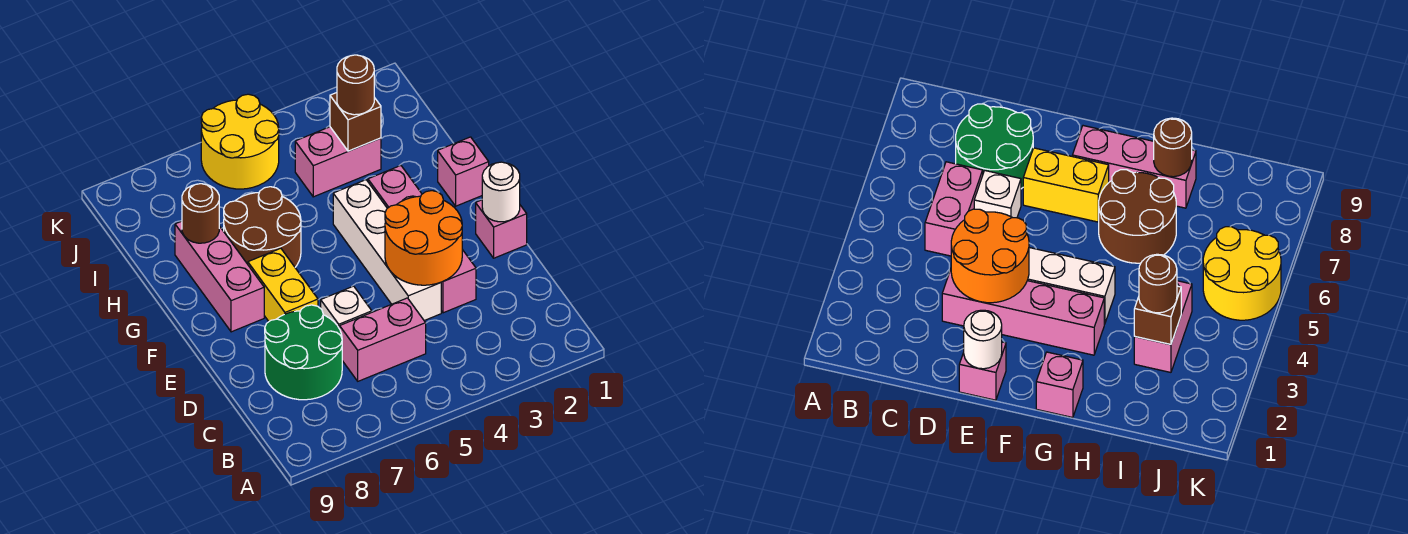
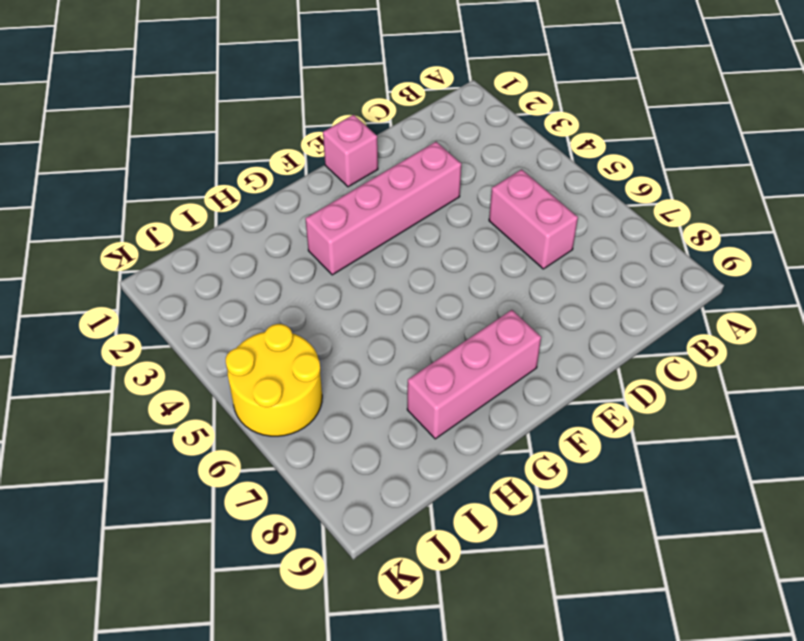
none -> green round brick C7:D8 level 1
none -> white brick D4:G4 level 1
none -> white brick D6 level 1

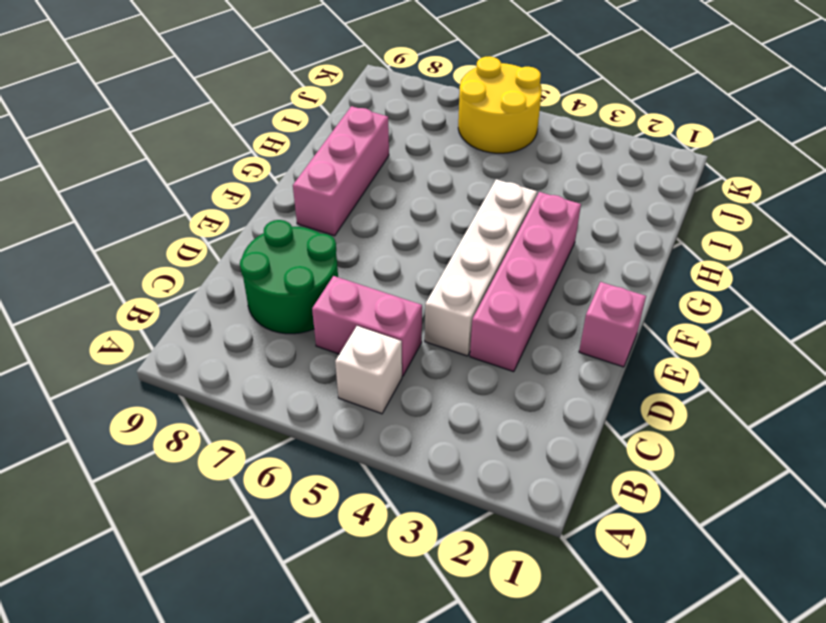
white brick B5 level 1 -> white brick D6 level 1
none -> yellow brick E7:F7 level 1
none -> pink brick G1 level 1
none -> brown round brick G6:H7 level 1

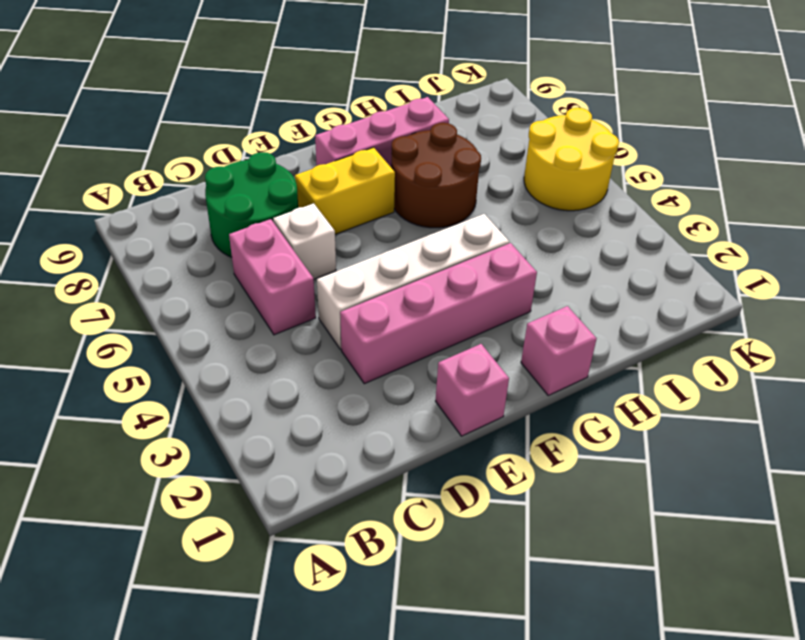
none -> pink brick I3:I4 level 1
none -> orange round brick D3:E4 level 2
none -> white round brick E1 level 2

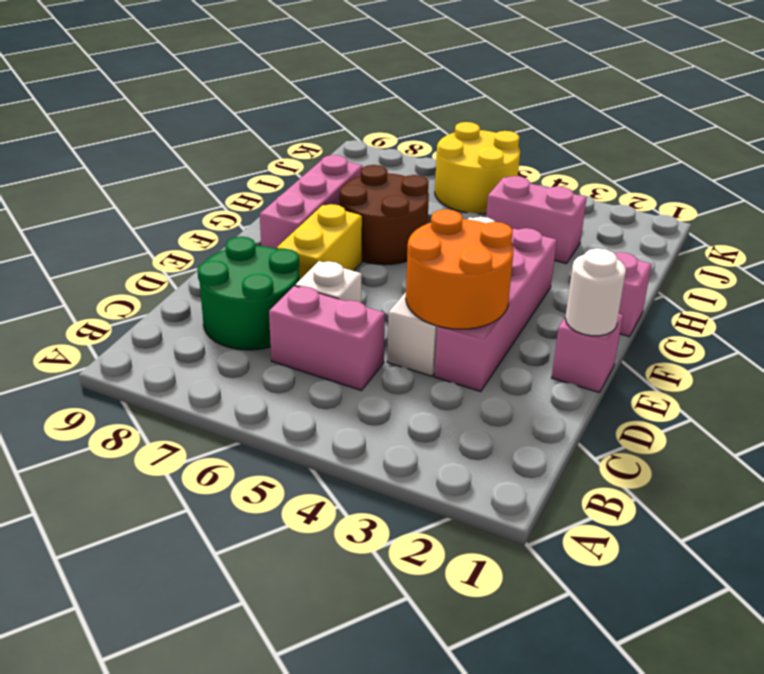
none -> brown round brick H8 level 2
none -> brown brick I3 level 2
none -> brown round brick I3 level 3

